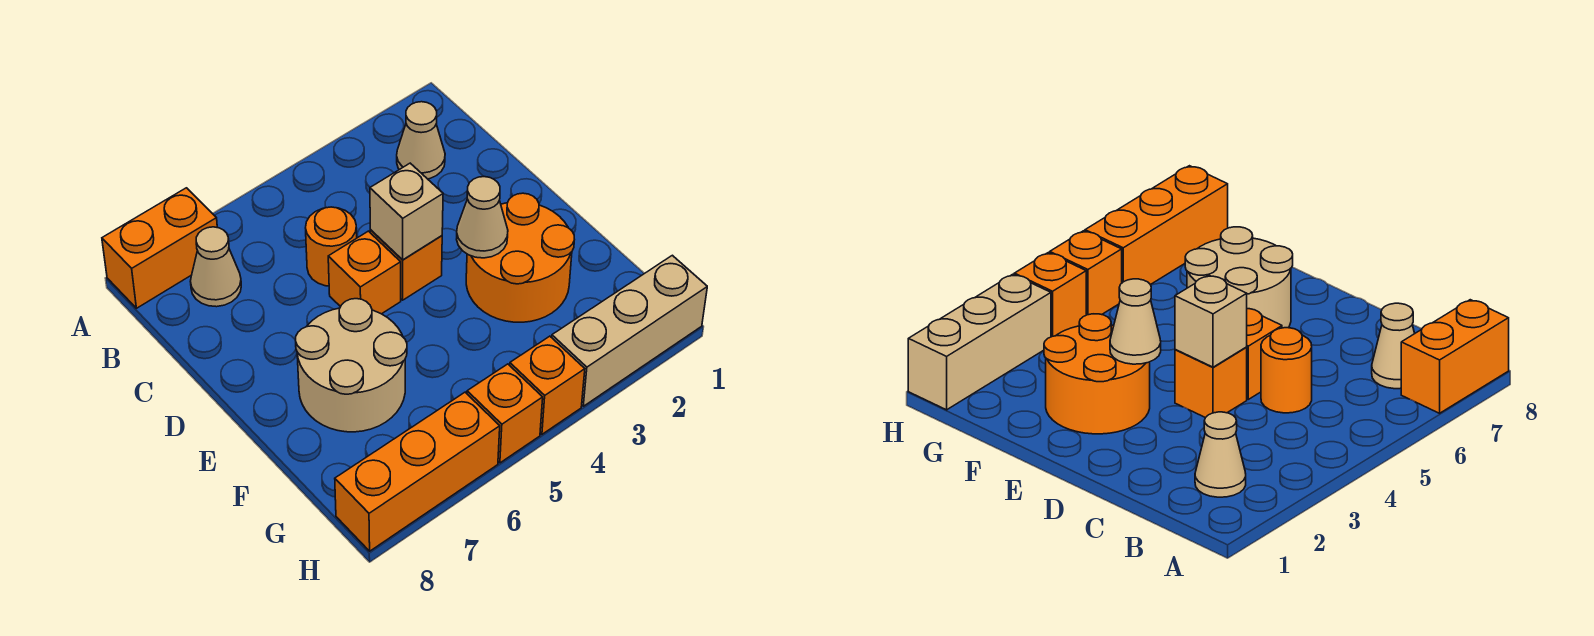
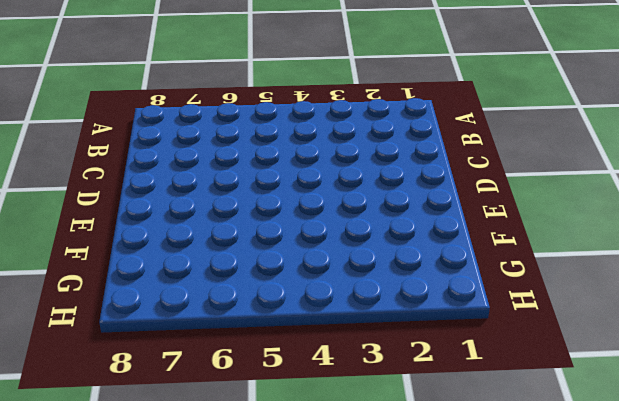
none -> orange brick A7:A8 level 1
none -> tan cone B2 level 1
none -> tan cone B7 level 1

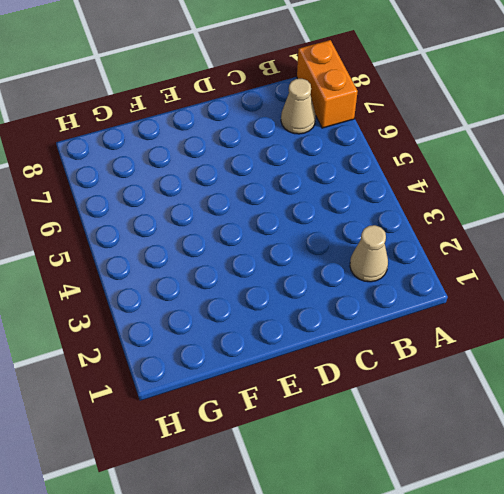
none -> orange round brick C5 level 1
none -> orange brick D4 level 1
none -> orange brick D5 level 1

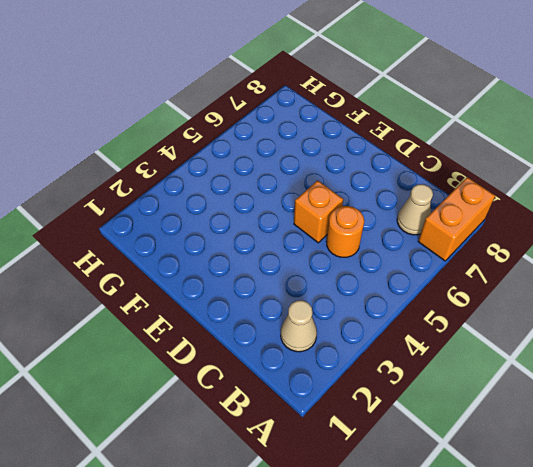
none -> orange brick D4 level 1
none -> orange round brick E2:F3 level 1
none -> tan round brick E6:F7 level 1

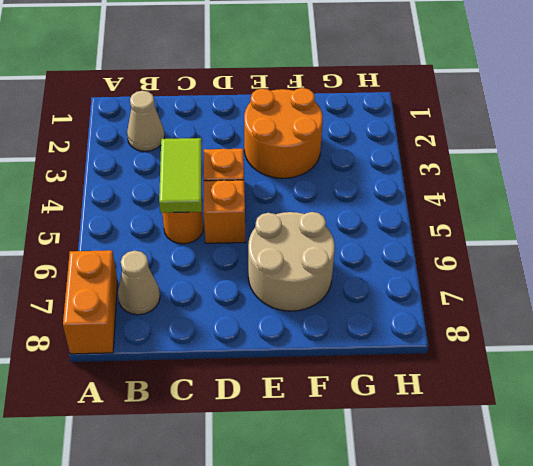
lime tile C4:C5 level 2 -> none
none -> tan brick H1:H3 level 1
none -> orange brick H4 level 1
none -> orange brick H5 level 1

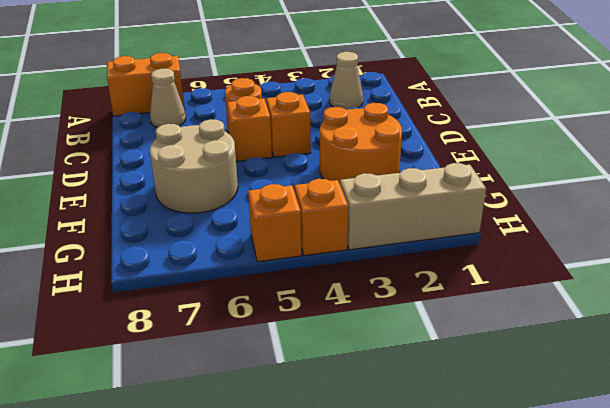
none -> orange brick H6:H8 level 1
none -> tan brick D4 level 2
none -> tan cone E3 level 2

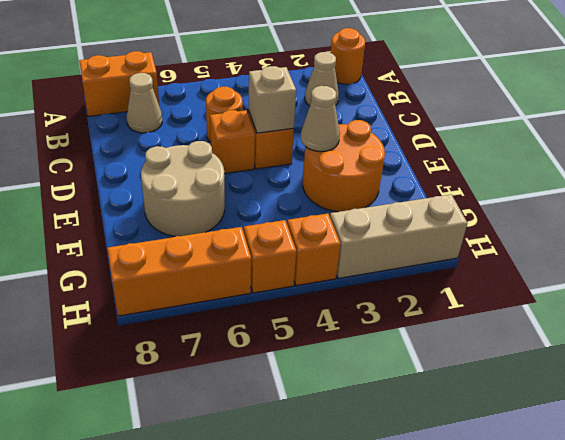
orange round brick A1 level 1 -> none

